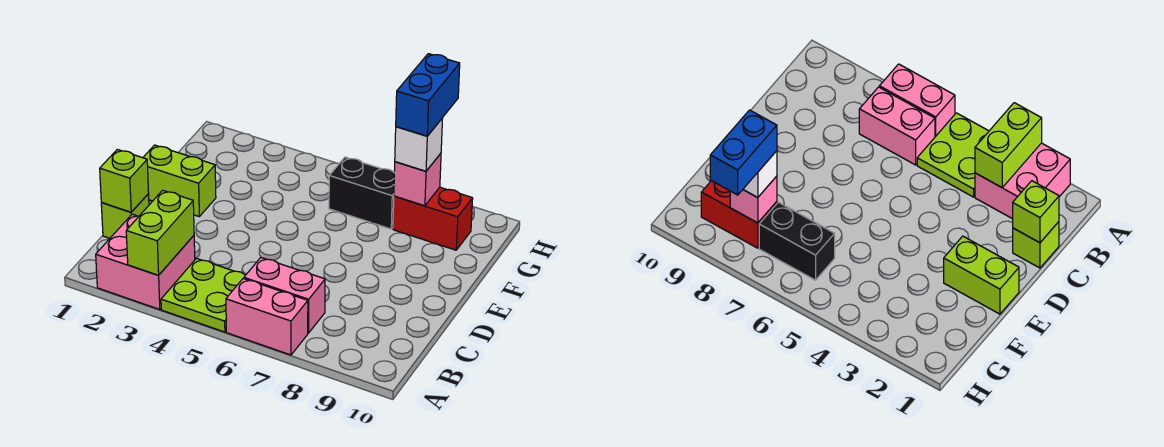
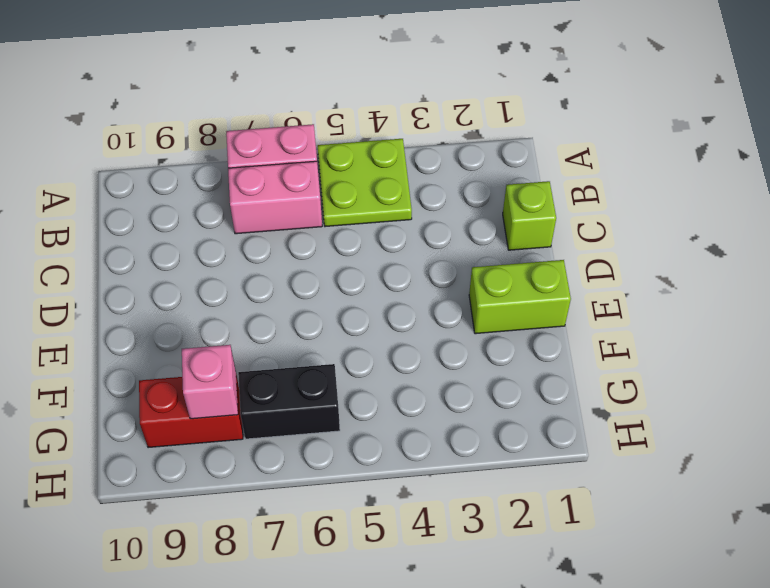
none -> pink brick A2:B3 level 1
none -> lime brick A3:B3 level 2
none -> lime brick C1 level 2

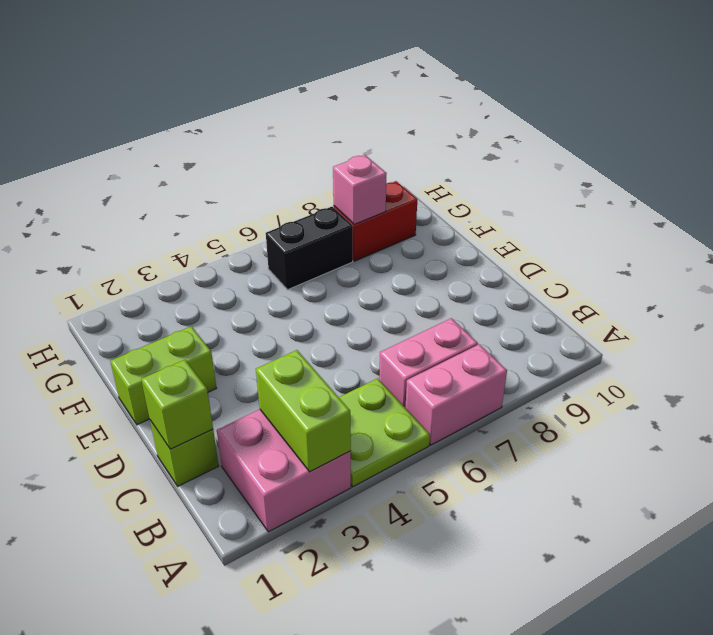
none -> white brick G8 level 3
none -> blue brick G8:H8 level 4

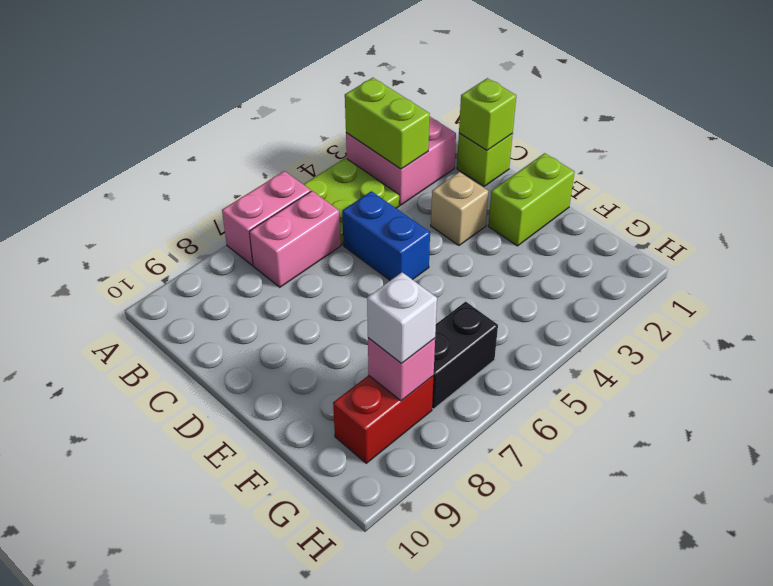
blue brick C5:D5 level 1 -> blue brick G8:H8 level 4
tan brick D3 level 1 -> none

